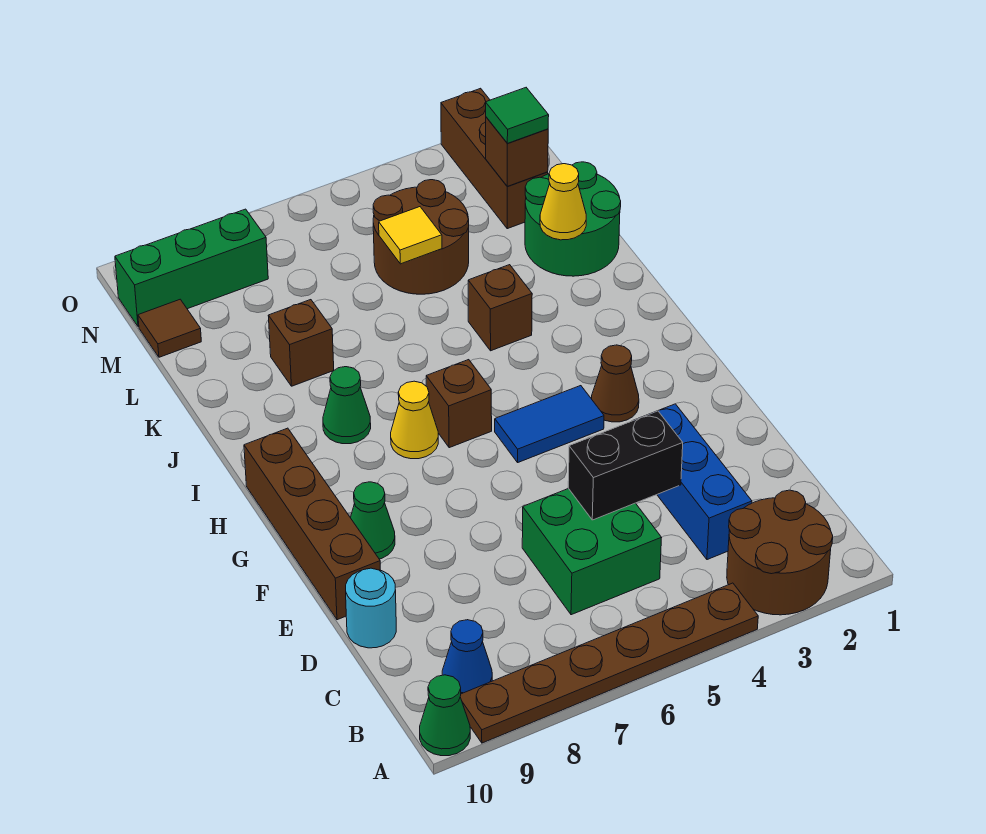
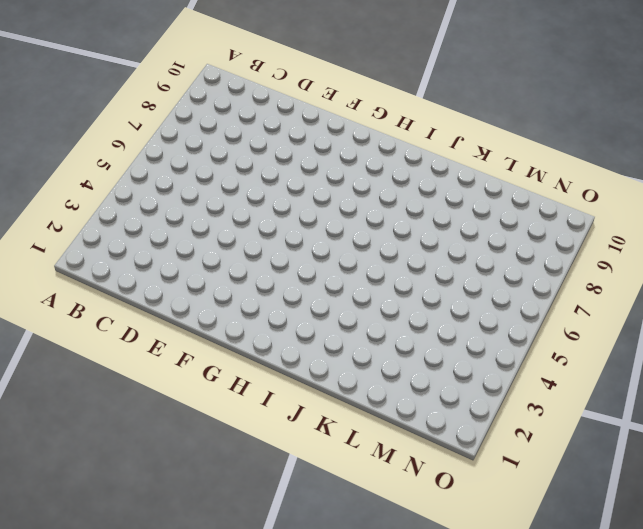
none -> brown round brick A2:B3 level 1
none -> brown plate A4:A9 level 1
none -> green cone A10 level 1

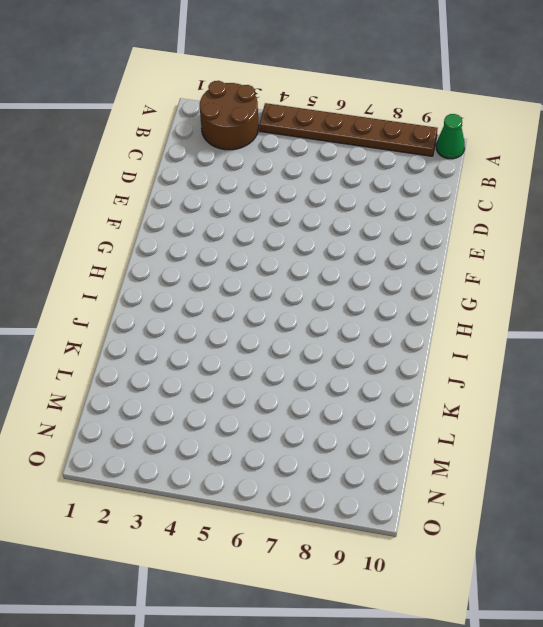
none -> blue cone B9 level 1
none -> blue brick C3:E3 level 1
none -> green brick C5:D6 level 1

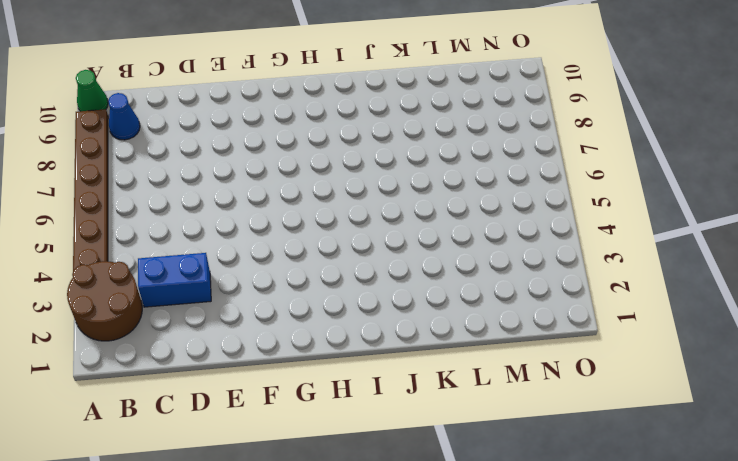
blue brick C3:D3 level 1 -> blue brick C3:E3 level 1
none -> green brick C5:D6 level 1
none -> cyan round brick D10 level 1
none -> brown brick E10:H10 level 1

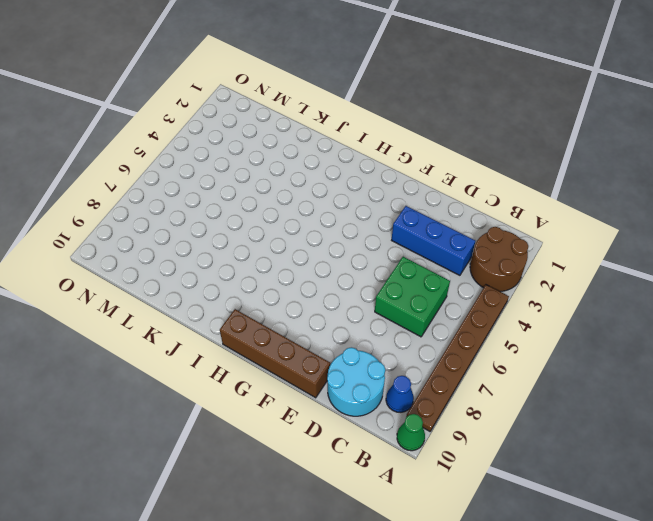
cyan round brick C9:D10 level 1 -> cyan round brick D10 level 1
none -> green cone F9 level 1
none -> brown cone G3 level 1
none -> blue tile G4:G5 level 1

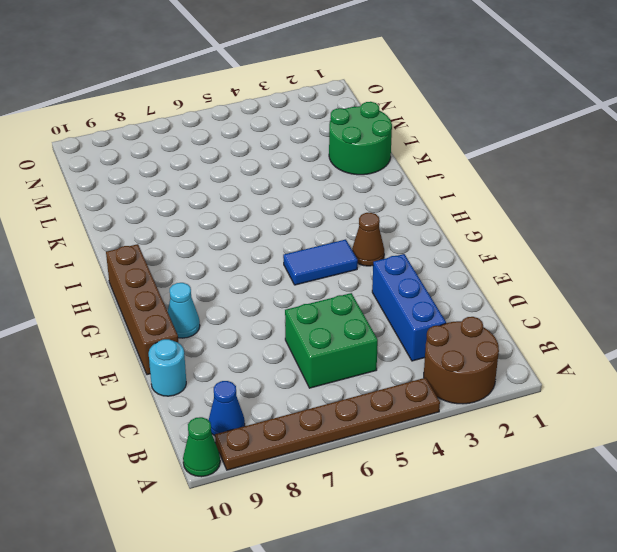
cyan cone F9 level 1 -> green cone F9 level 1
none -> brown brick H6 level 1
none -> yellow cone H7 level 1
none -> green cone I8 level 1

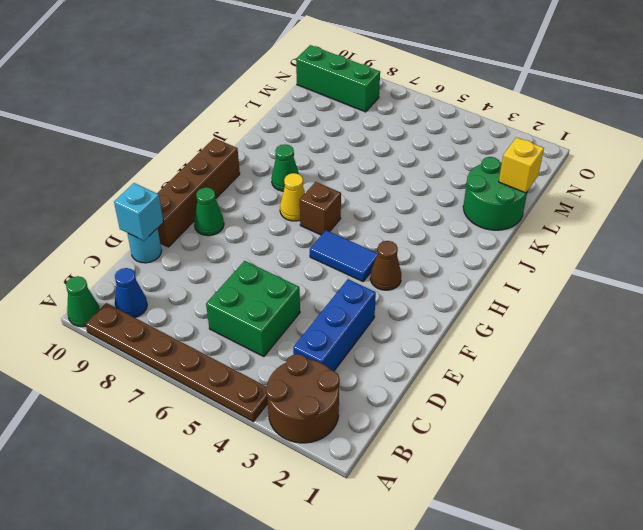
cyan brick D10 level 2 -> none
yellow brick L1 level 2 -> none
none -> brown brick J4 level 1
none -> brown brick K8 level 1
none -> brown round brick L4:M5 level 1

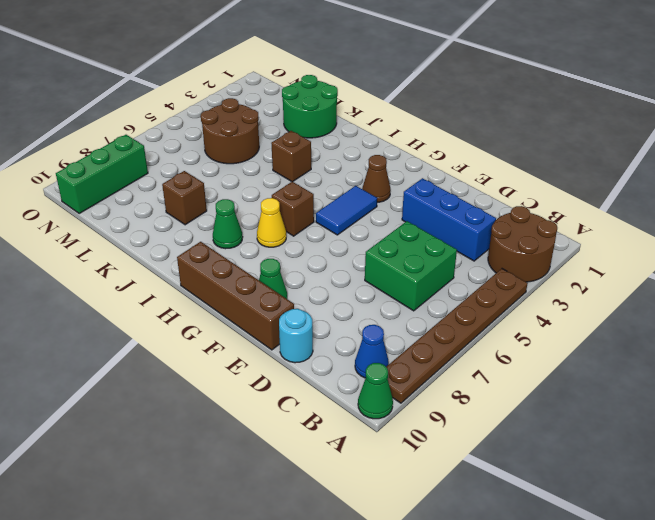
none -> brown brick M2:O2 level 1
none -> brown tile M10 level 1
none -> black brick D4:D5 level 2

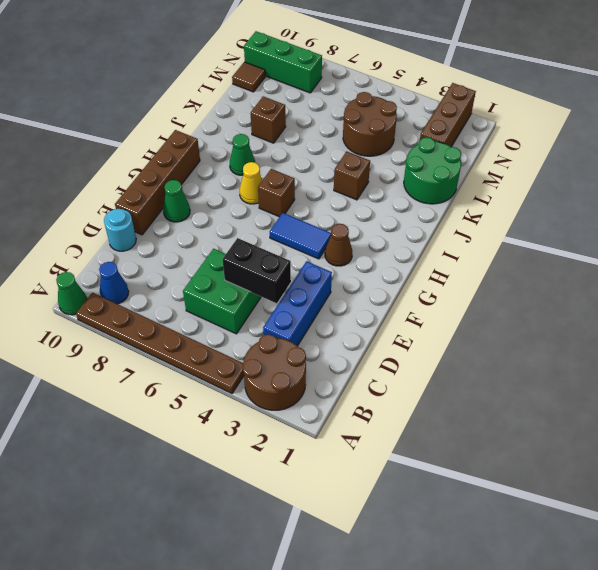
none -> yellow cone K2 level 2
none -> yellow tile L5 level 2
none -> brown brick M2 level 2

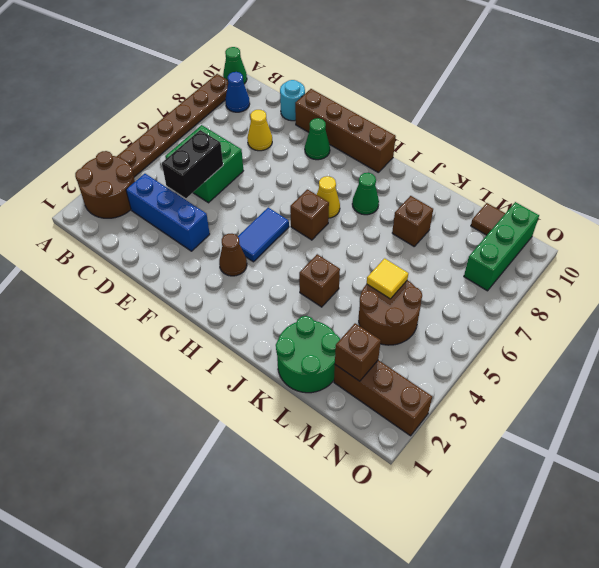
yellow cone D8 level 1 -> yellow cone K2 level 2
none -> green tile M2 level 3

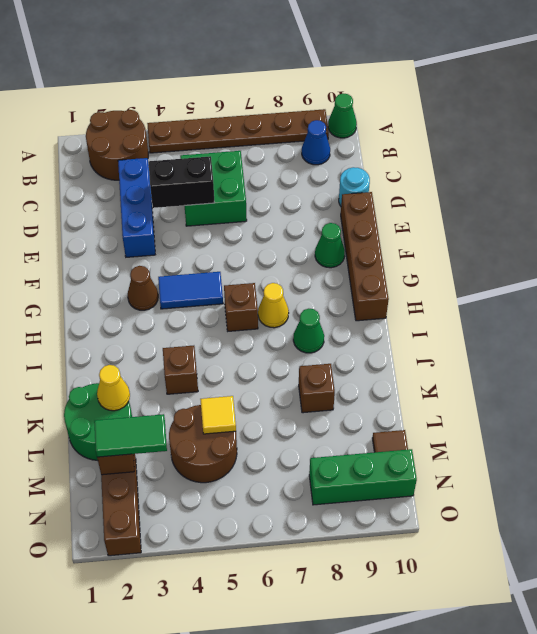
green tile M2:M3 level 3 -> green tile M2 level 3

